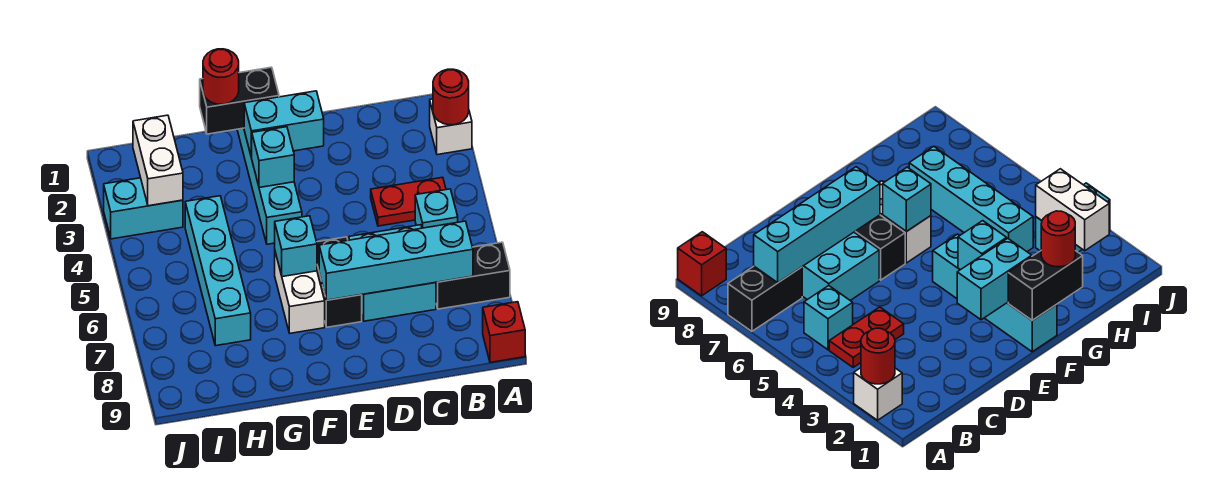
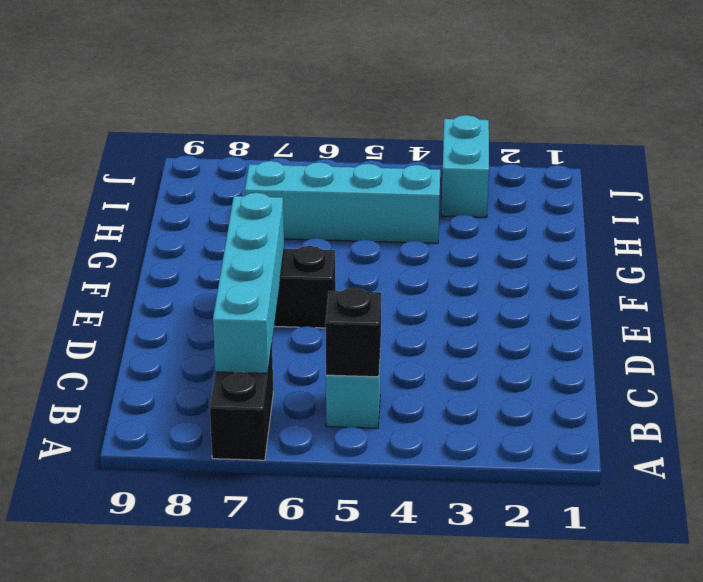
black brick B5 level 2 -> none
none -> white brick A2 level 1
none -> red brick A9 level 1
none -> red plate B4:C4 level 1

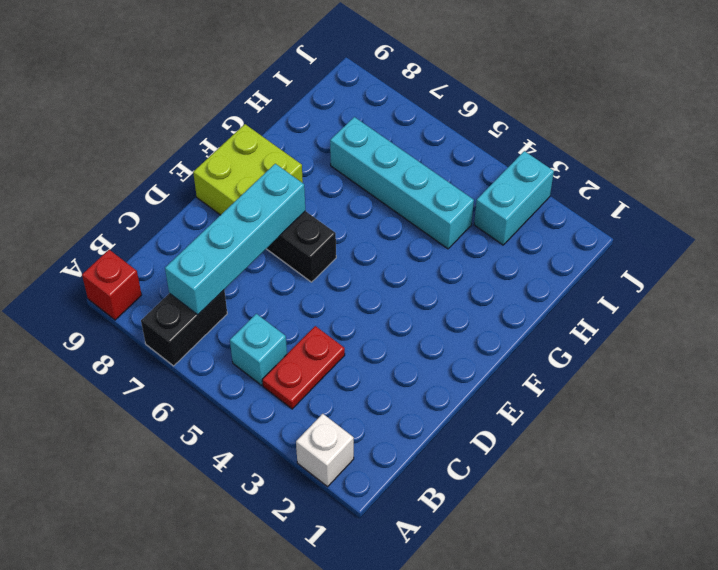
lime brick E8:F9 level 1 -> none
none -> cyan brick C6:D7 level 1
none -> cyan brick F1:F4 level 1
none -> white brick F6:F7 level 1

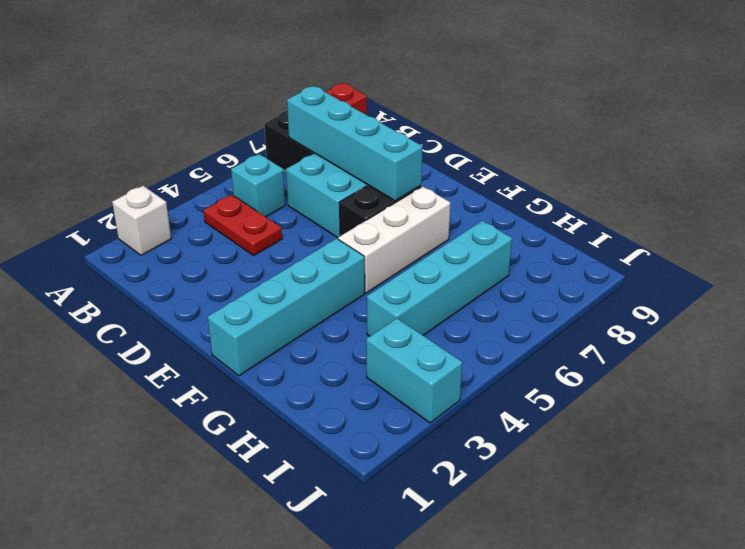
white brick F5:F7 level 1 -> white brick F6:F7 level 1
none -> red round brick A2 level 2
none -> cyan brick E2:F2 level 2
none -> black brick F1:G1 level 2

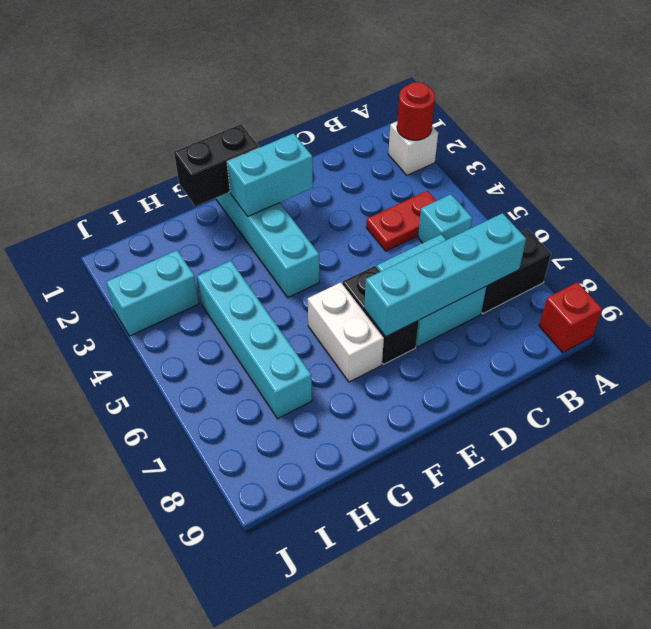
none -> cyan brick F3 level 2
none -> cyan brick F6 level 2
none -> white brick I2:I3 level 2

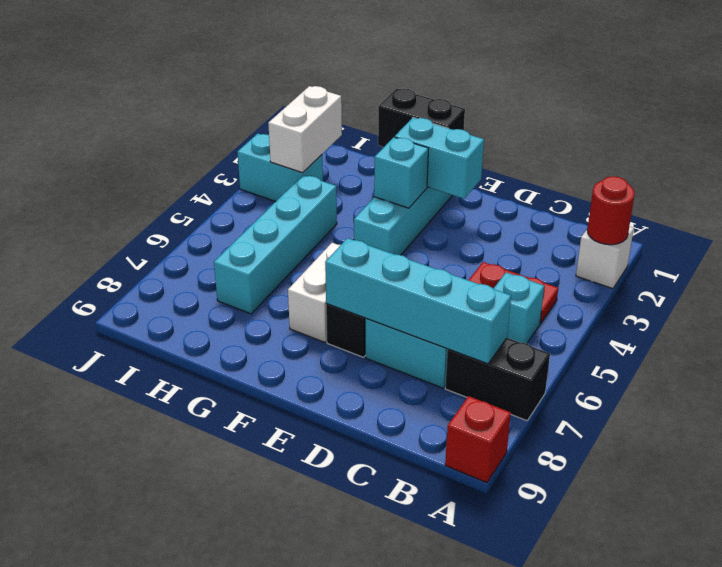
none -> cyan brick F6 level 2
none -> red round brick G1 level 3

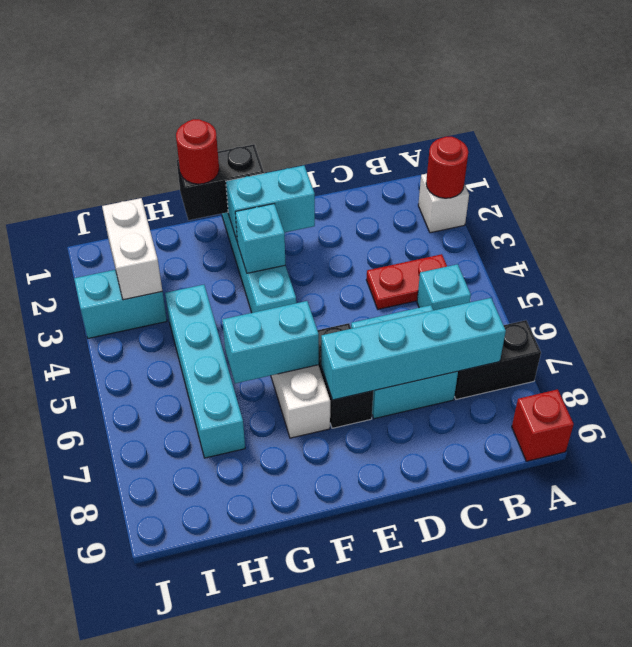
cyan brick F6:G6 level 2 -> cyan brick F6 level 2

